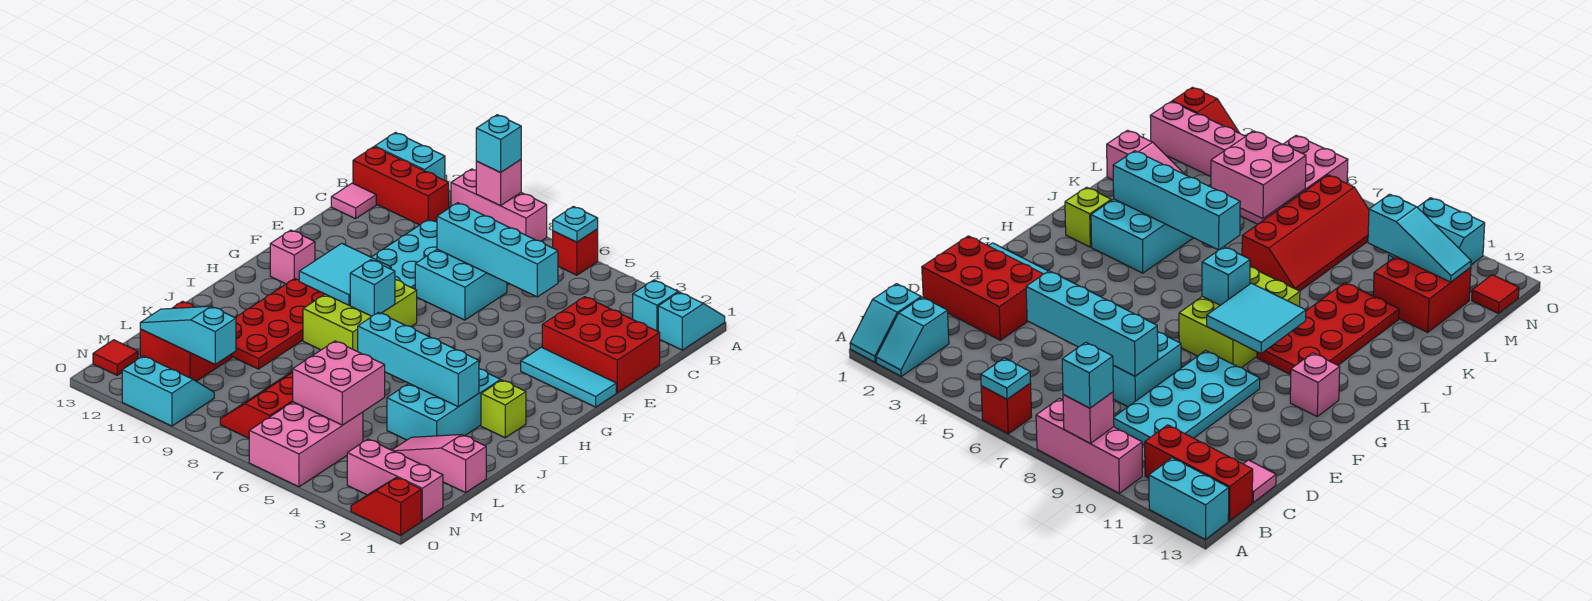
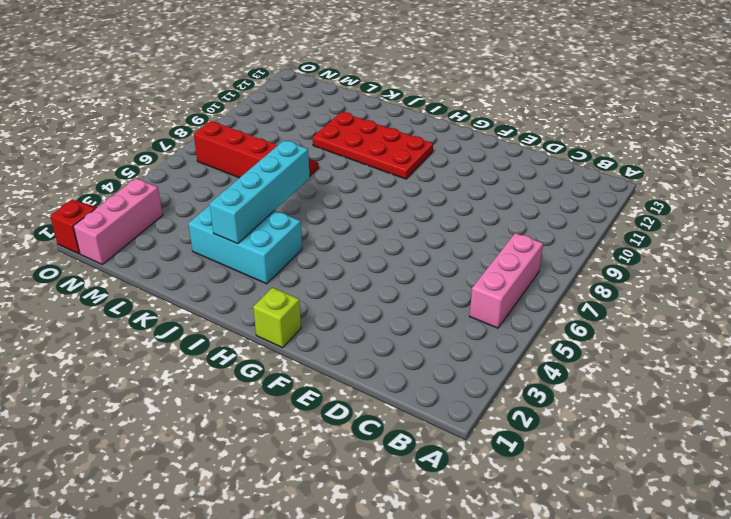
pink brick B5:B7 level 1 -> pink brick A8:A10 level 1
lime brick G1 level 1 -> lime brick I2 level 1
none -> cyan slope A1:B1 level 1 top B
none -> cyan slope A2:B2 level 1 top B
none -> red brick A6 level 1
none -> cyan brick A12:A13 level 1

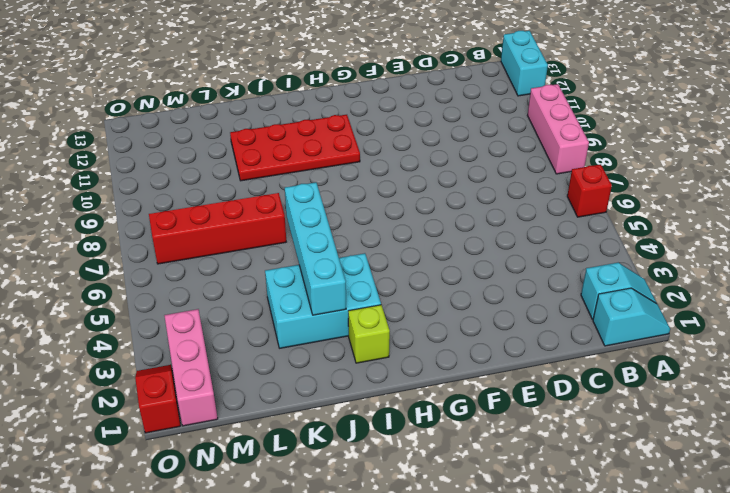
none -> red brick B11:B13 level 1
none -> cyan plate C9:F10 level 1
none -> pink tile C13 level 1
none -> red brick D1:E3 level 1

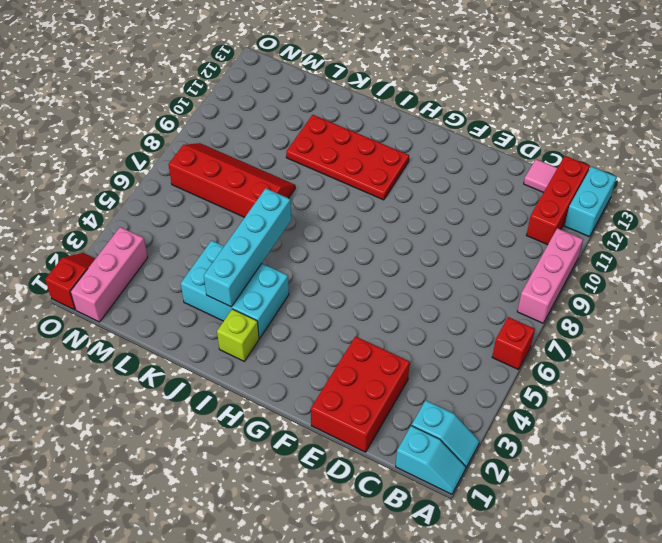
none -> cyan plate C9:F10 level 1
none -> cyan brick D7:E8 level 1
none -> cyan tile F1:F3 level 1
none -> lime brick G8:I9 level 1

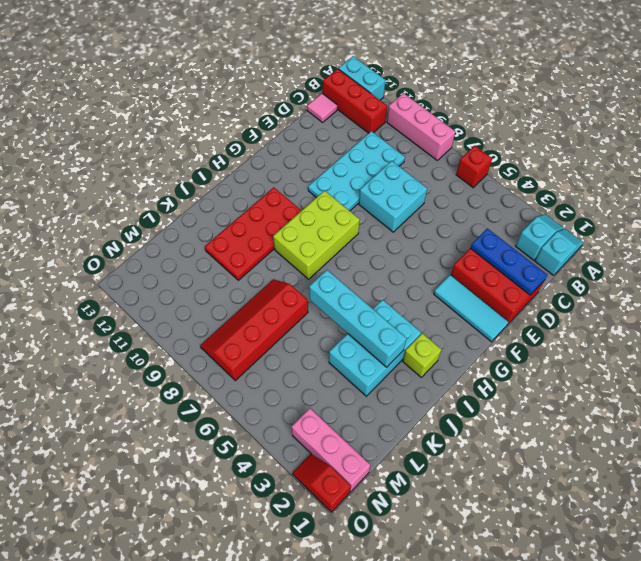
blue plate D1:D3 level 2 -> none
none -> pink brick G12 level 1
none -> pink slope L1:L3 level 1 top 1
none -> red brick L11:M12 level 1
none -> pink brick M5:O6 level 1

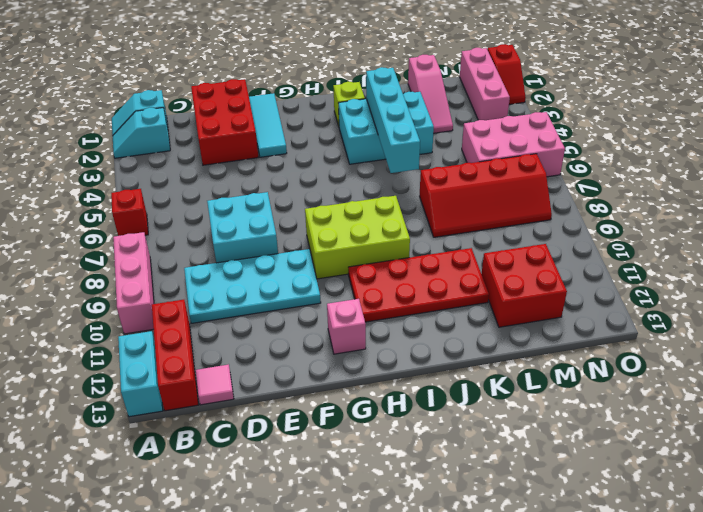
none -> cyan slope N10:O11 level 1 top O
none -> red tile N13 level 1
none -> cyan plate A6 level 2
none -> pink brick A9 level 2

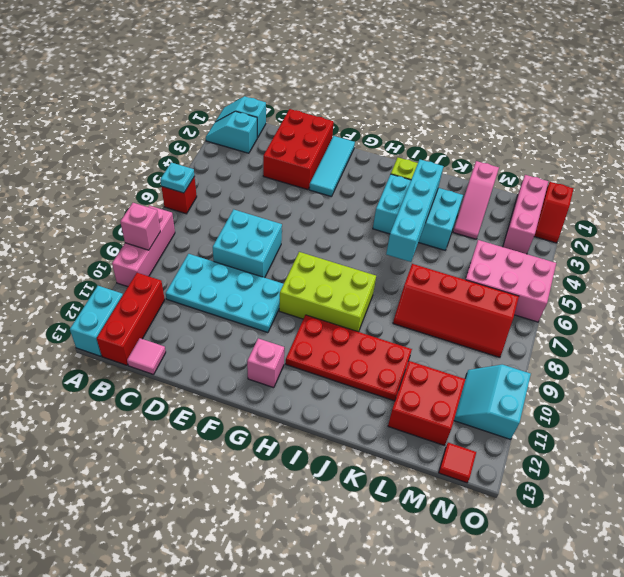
none -> cyan brick D5:D8 level 2
none -> cyan tile G9:H10 level 2
none -> cyan brick H8 level 2
none -> pink brick L5:M6 level 2

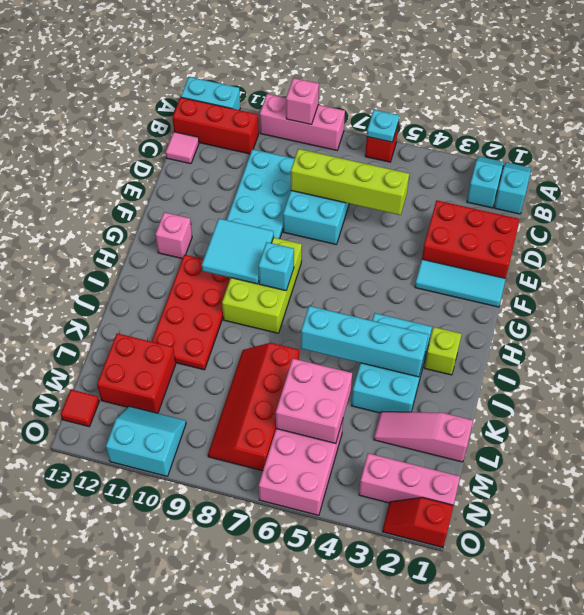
lime brick D5:D8 level 2 -> cyan brick D5:D8 level 2
none -> cyan slope M10:M12 level 2 top 10
none -> cyan brick A9 level 3

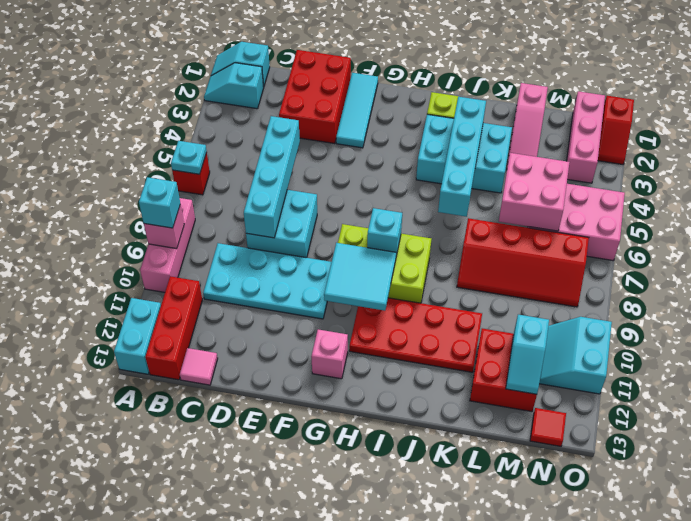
cyan slope M11:M12 level 2 top 11 -> cyan slope M10:M12 level 2 top 10

